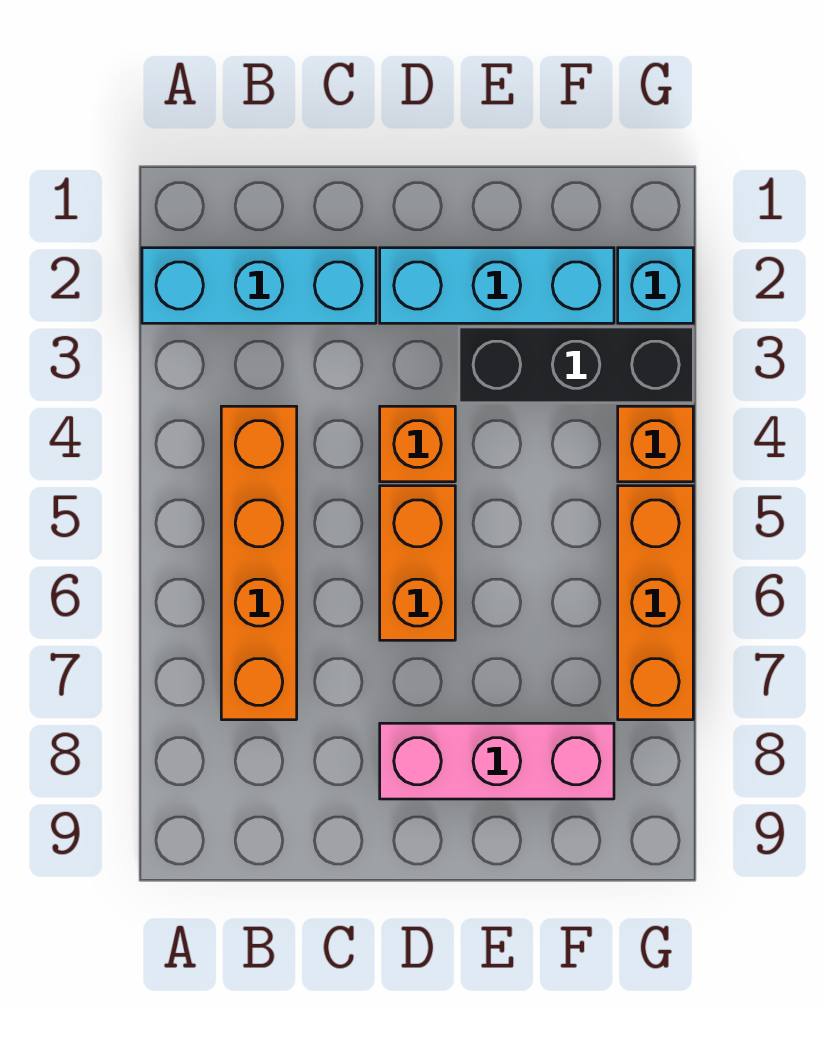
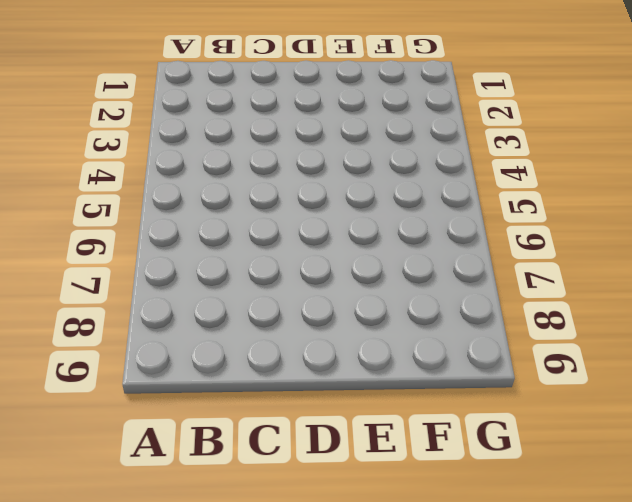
none -> cyan brick A2:C2 level 1
none -> orange brick B4:B7 level 1

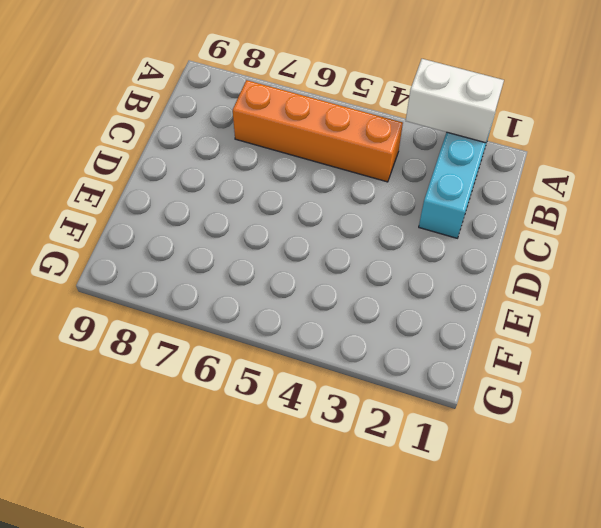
white brick A2:A3 level 2 -> none
none -> cyan brick D2:F2 level 1
none -> orange brick D4 level 1

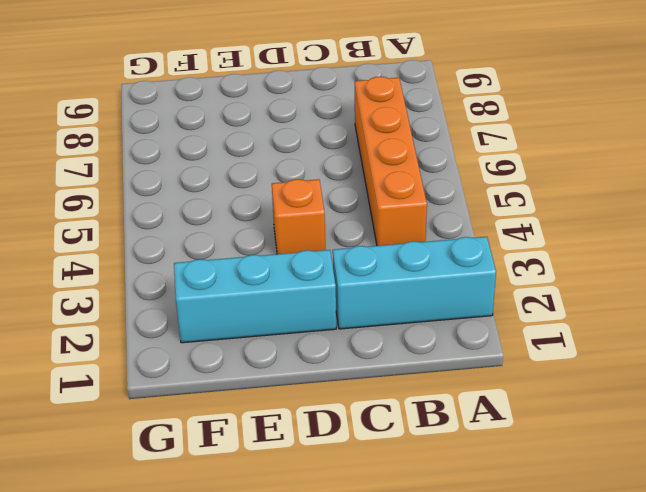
none -> orange brick D5:D6 level 1
none -> pink brick D8:F8 level 1

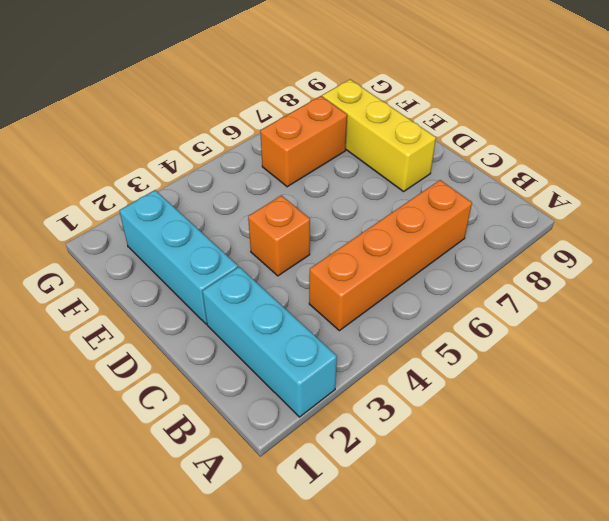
yellow brick D8:F8 level 1 -> pink brick D8:F8 level 1
orange brick F6:F7 level 1 -> orange brick D5:D6 level 1
none -> black brick E3:G3 level 1
none -> cyan brick G2 level 1

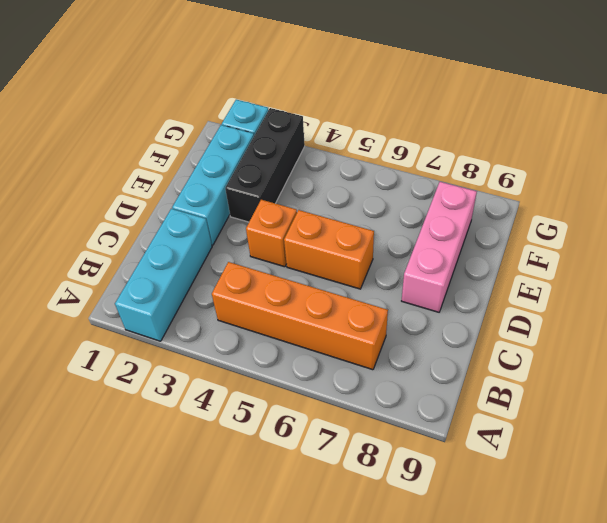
none -> orange brick G4 level 1
none -> orange brick G5:G7 level 1

